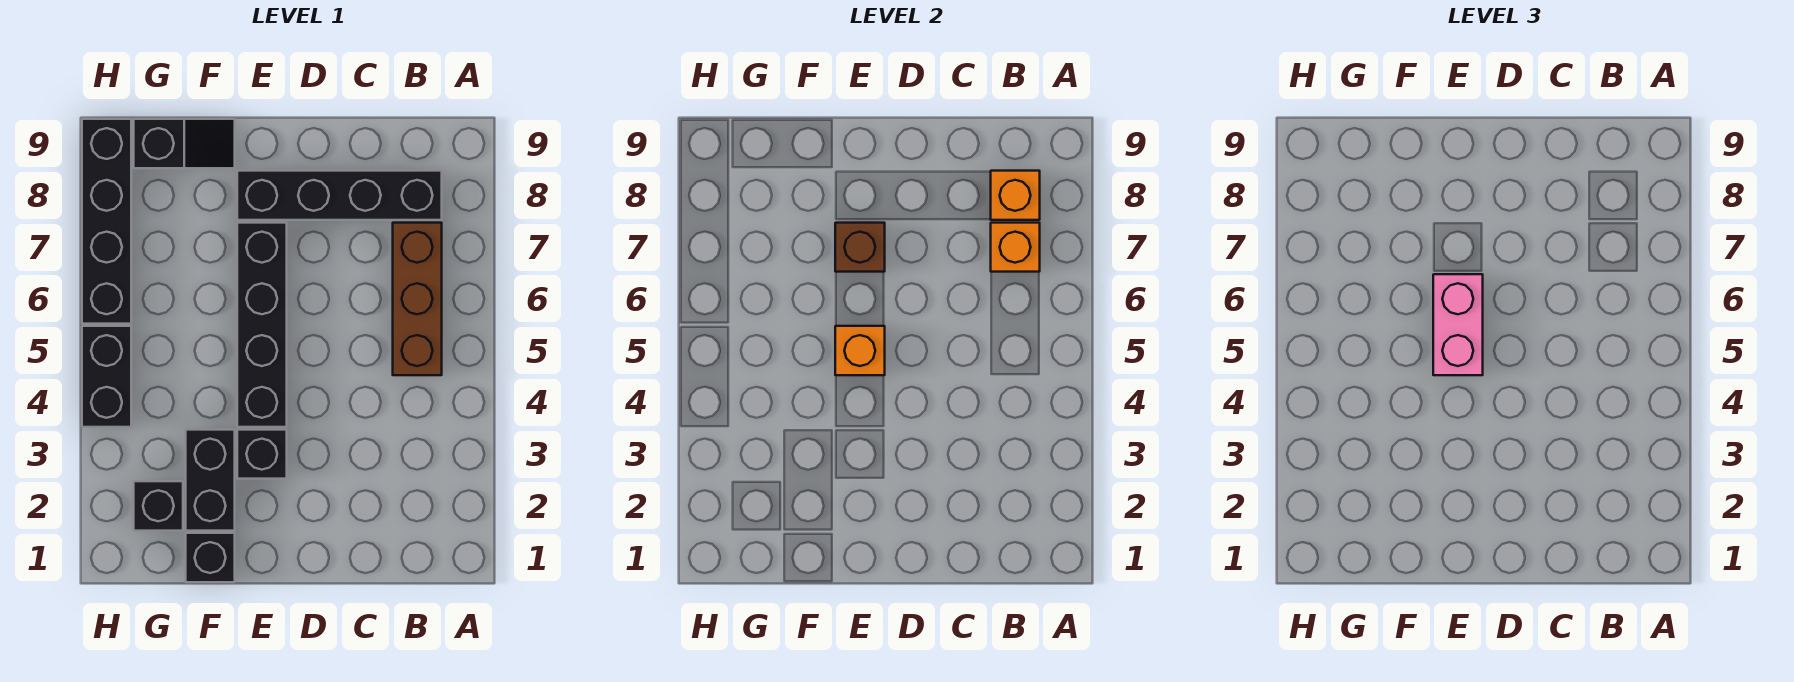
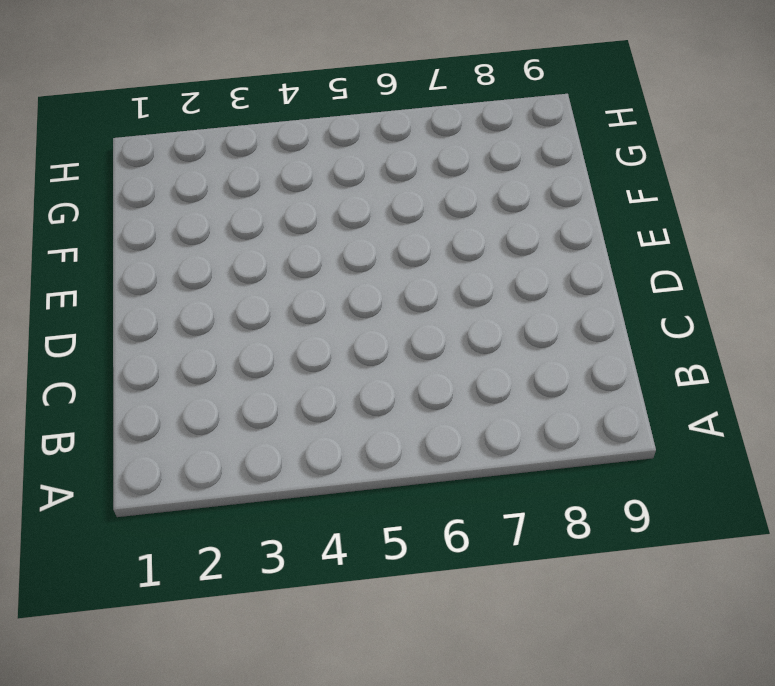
none -> brown brick B5:B7 level 1
none -> black brick B8:E8 level 1
none -> black brick E3 level 1

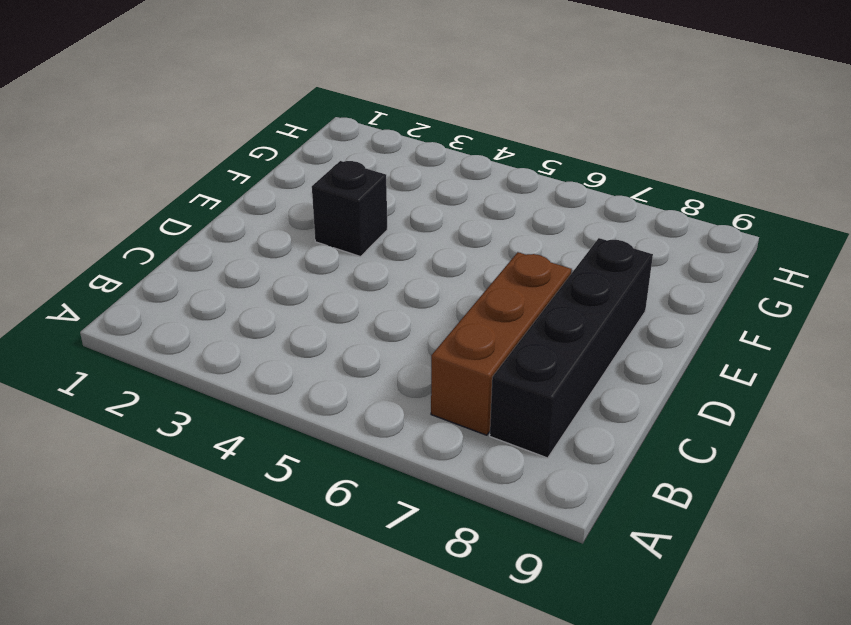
brown brick B7:D7 level 1 -> brown brick B5:B7 level 1
none -> black brick E4:E7 level 1
none -> black brick F1 level 1
none -> black brick F2:F3 level 1

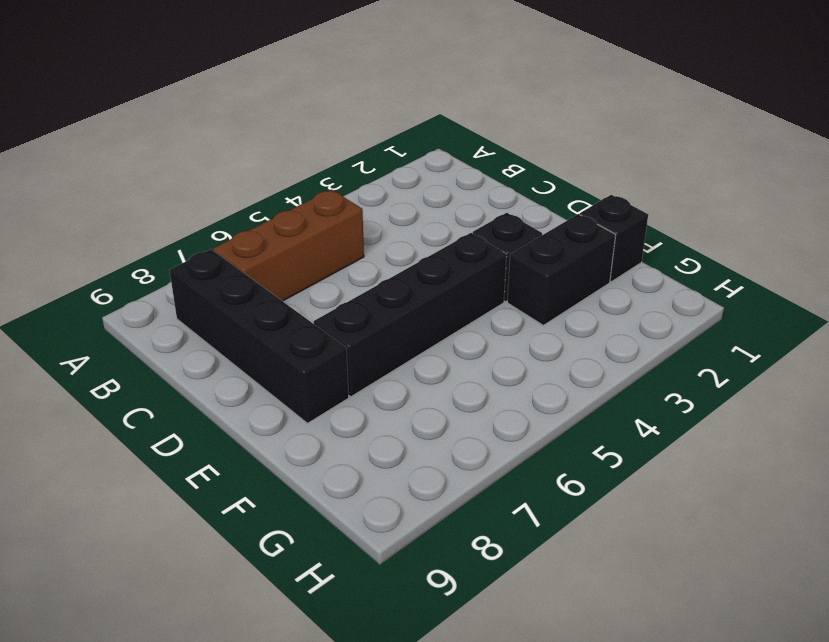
none -> black slope F9:G9 level 1 top G
none -> black brick G2 level 1
none -> black brick H4:H5 level 1

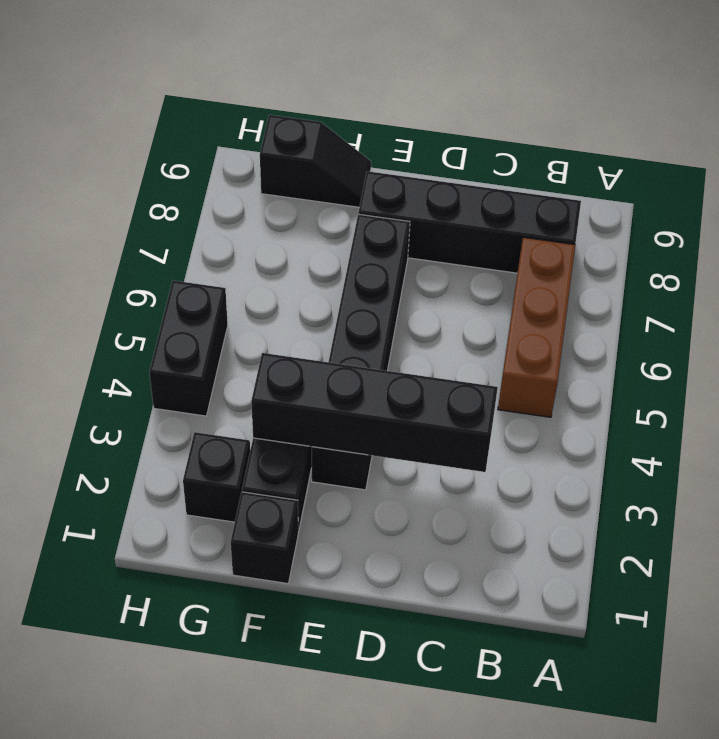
black brick C3:F3 level 2 -> black brick H6:H9 level 1
none -> orange brick B7 level 2
none -> orange brick B8 level 2
none -> orange brick E5 level 2

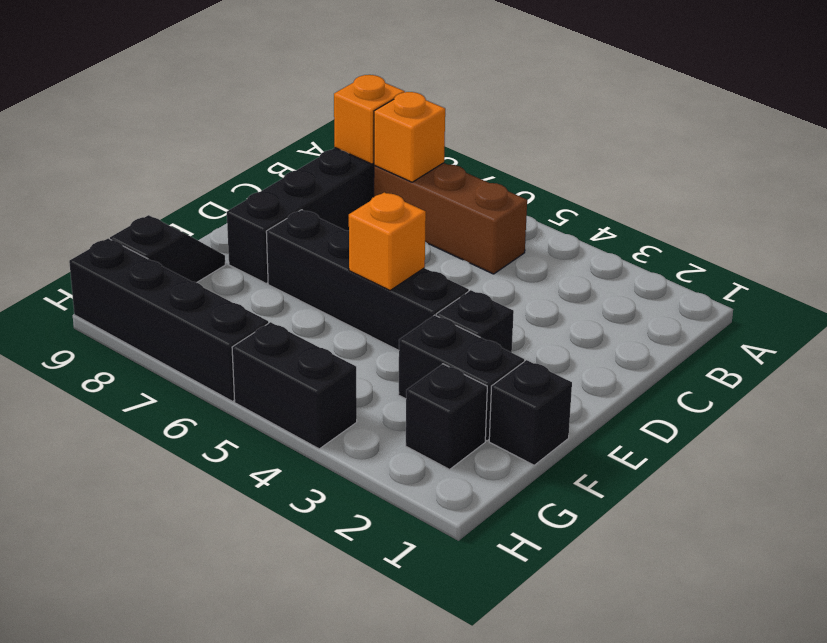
none -> brown brick E7 level 2
none -> pink brick E5:E6 level 3

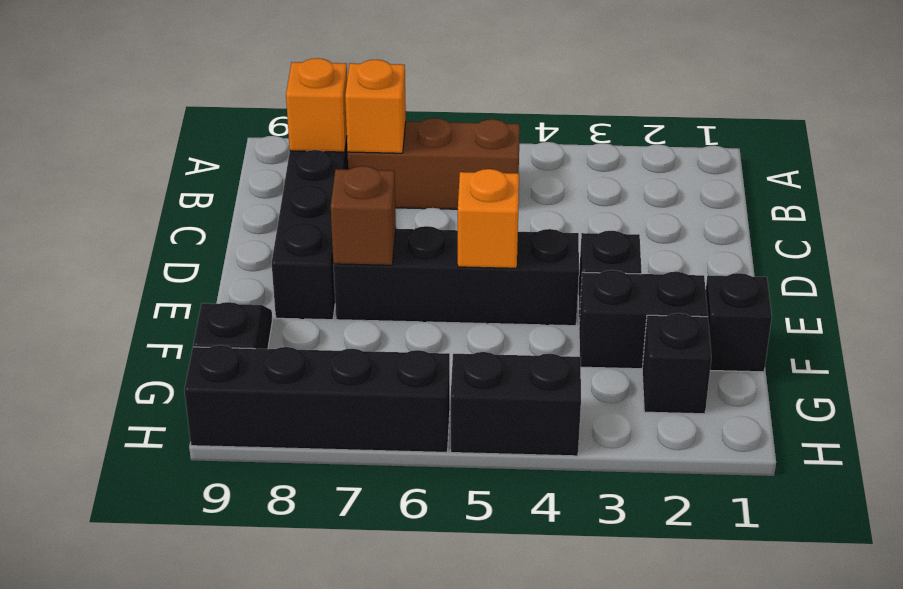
none -> pink brick E5:E6 level 3

